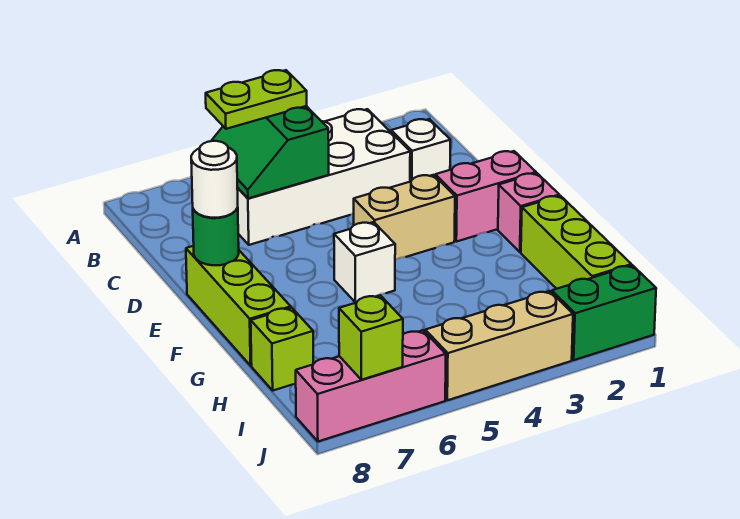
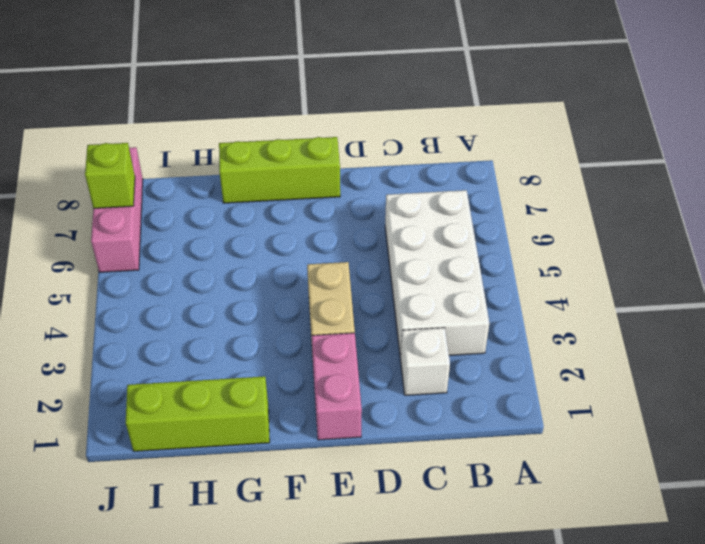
none -> pink brick F1 level 1
none -> white brick F5 level 1
none -> lime brick H8 level 1

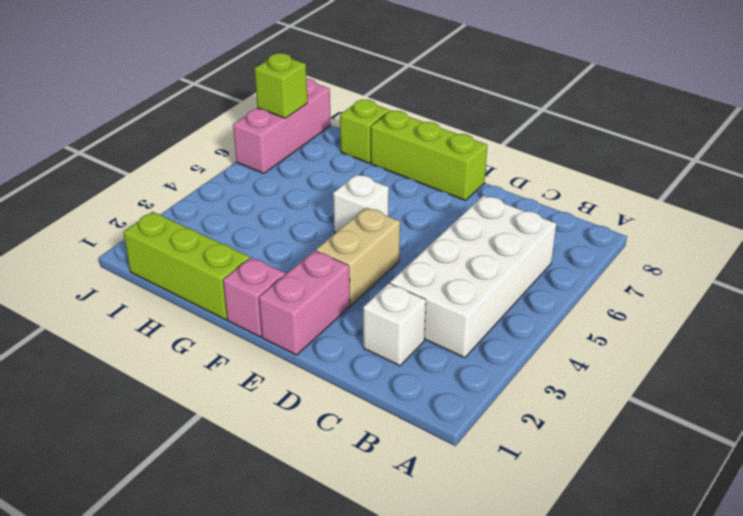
none -> green brick J1:J2 level 1
none -> tan brick J3:J5 level 1
none -> green slope B5:C6 level 2 top 5

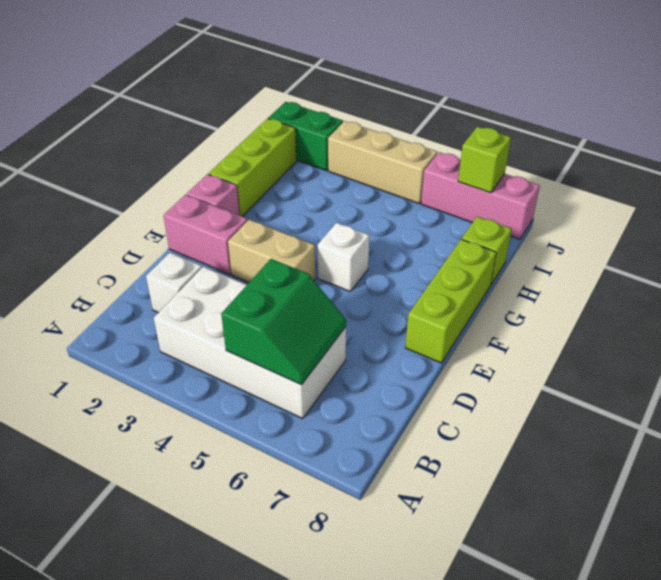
none -> green round brick E8 level 2
none -> lime plate B5:B6 level 3
none -> white round brick E8 level 3

